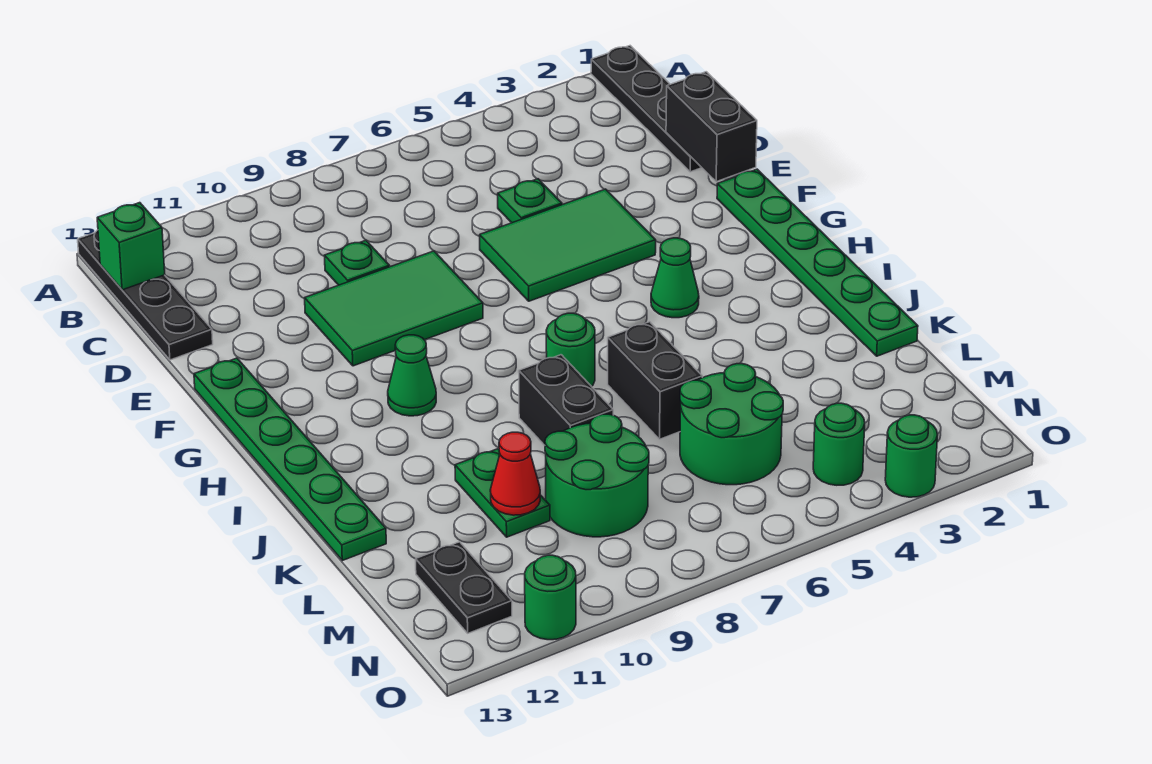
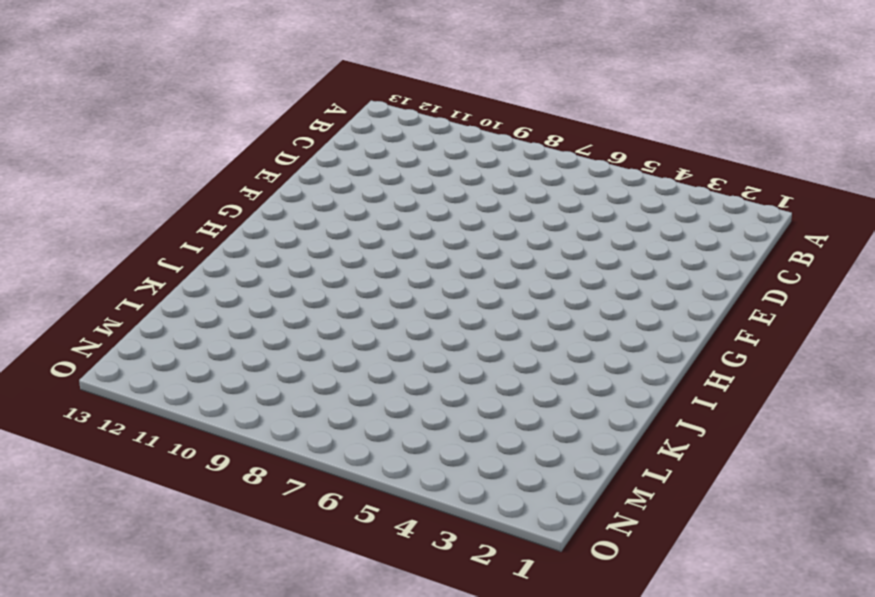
none -> black plate A1:D1 level 1
none -> black plate A13:D13 level 1
none -> green plate D5 level 1

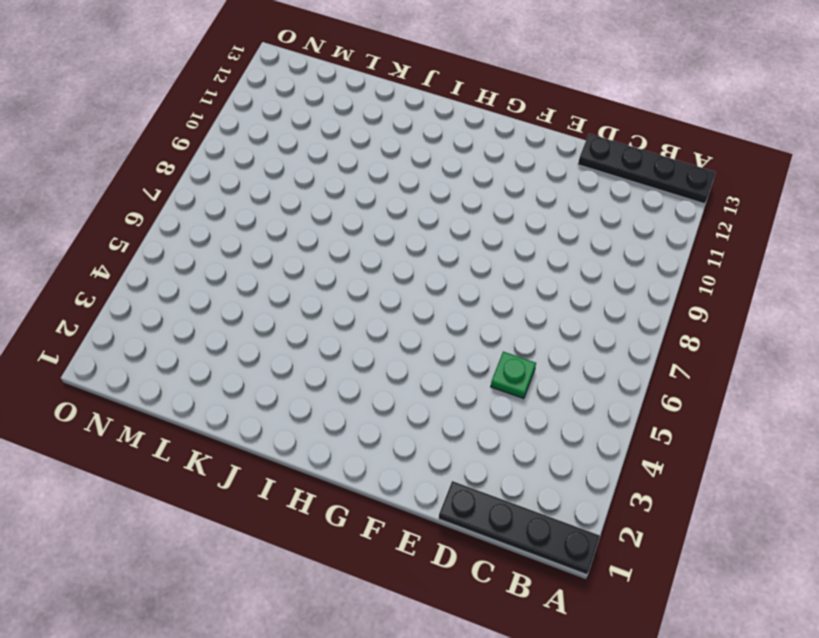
none -> green plate D9 level 1
none -> green tile E4:F6 level 1
none -> green tile E8:F10 level 1

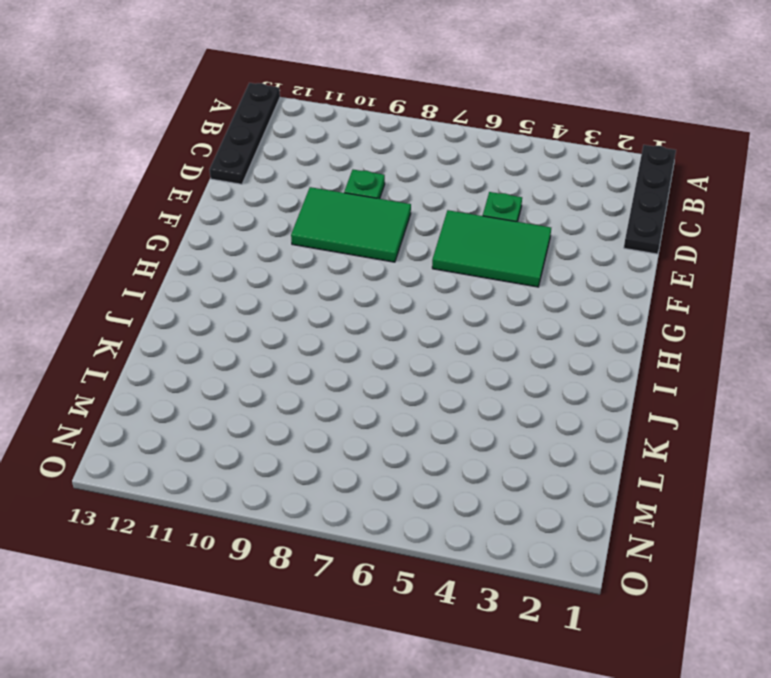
none -> green plate F1:K1 level 1
none -> green plate F13:K13 level 1
none -> green cone H4 level 1

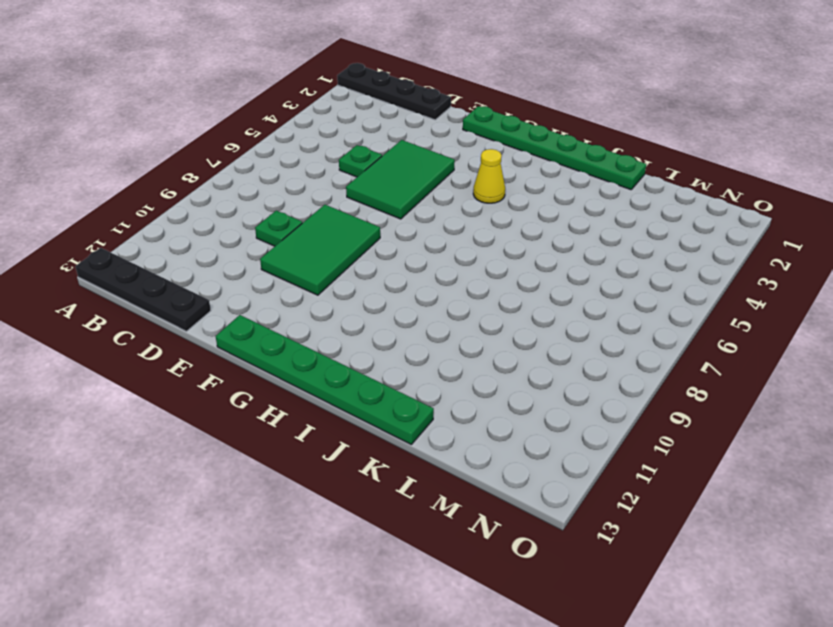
yellow cone H4 level 1 -> green cone H4 level 1
none -> green cone H10 level 1
none -> green round brick I7 level 1
none -> black brick J6:K6 level 1

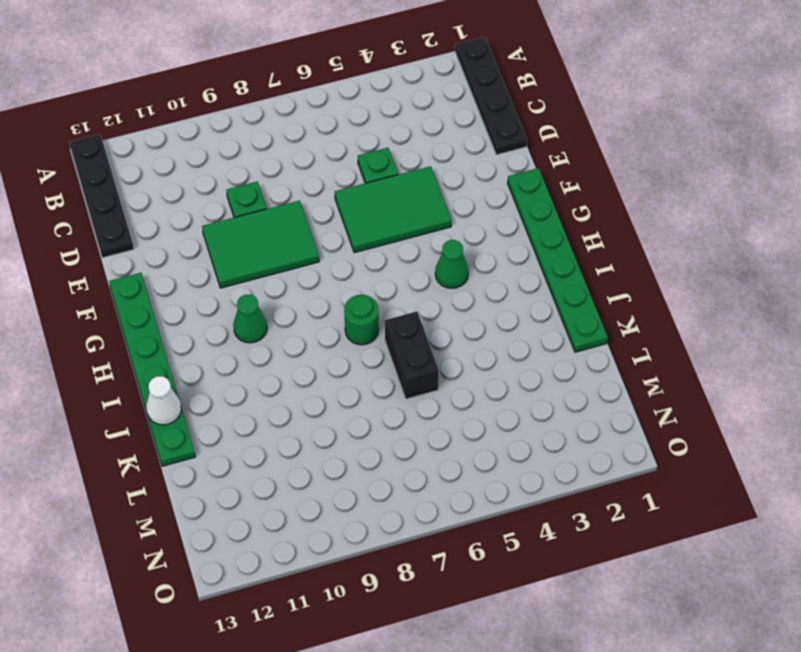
white cone J13 level 2 -> none
none -> black brick J8:K8 level 1
none -> green plate K10:L10 level 1
none -> green round brick L5:M6 level 1

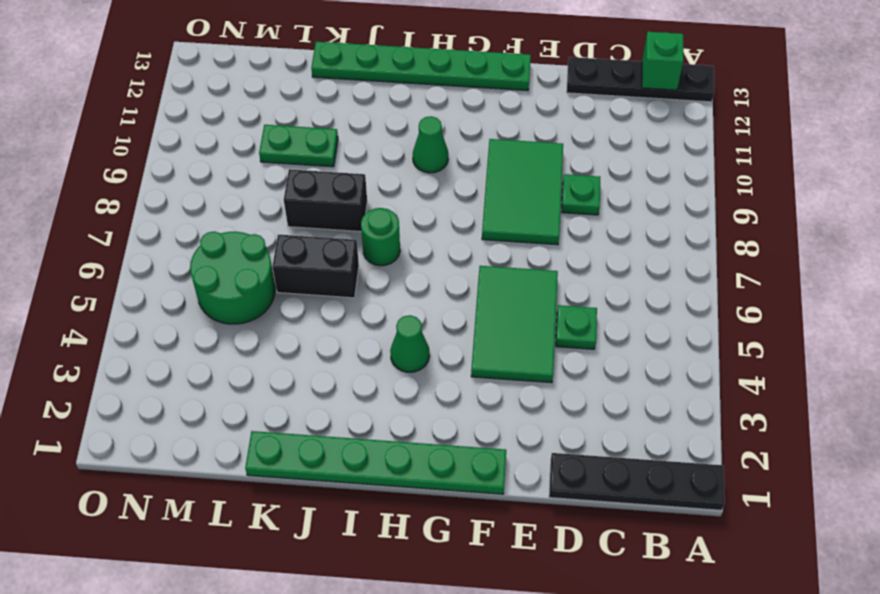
none -> green round brick L8:M9 level 1
none -> black plate M12:N12 level 1
none -> green round brick N4 level 1

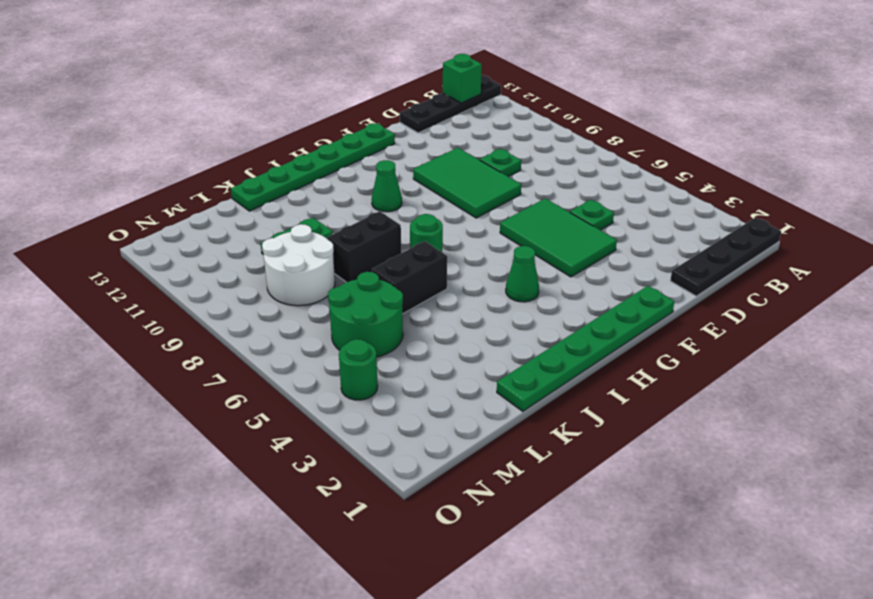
white round brick L8:M9 level 1 -> green round brick L8:M9 level 1
none -> black plate M12:N12 level 1
none -> green round brick O3 level 1
none -> green round brick O11 level 1

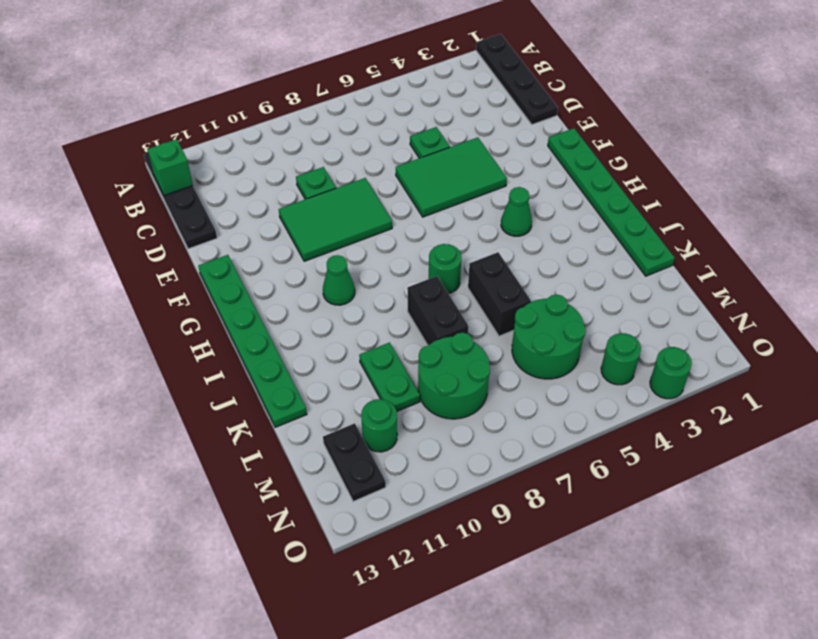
green round brick M11 level 1 -> green round brick O11 level 1
none -> black brick D1:E1 level 2
none -> red cone L10 level 2

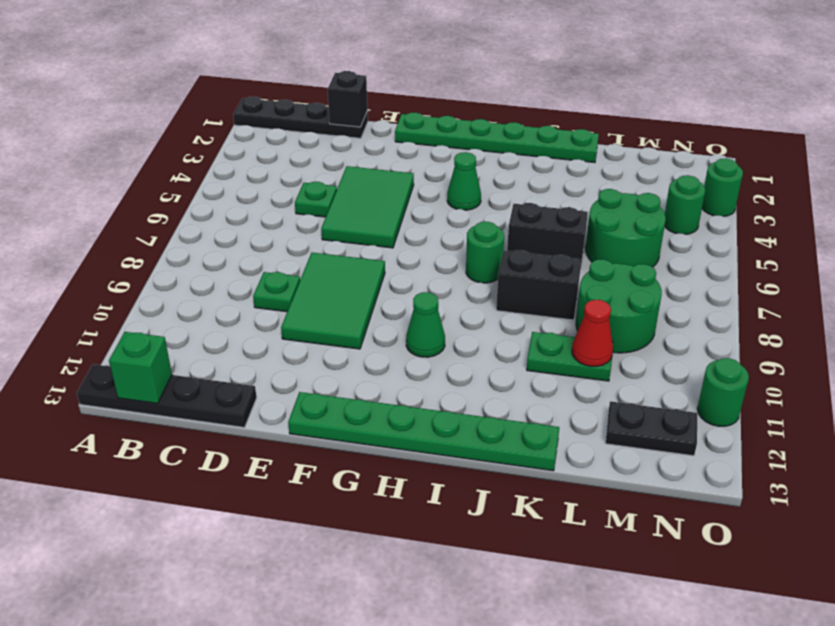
black brick D1 level 2 -> black brick D1:E1 level 2

